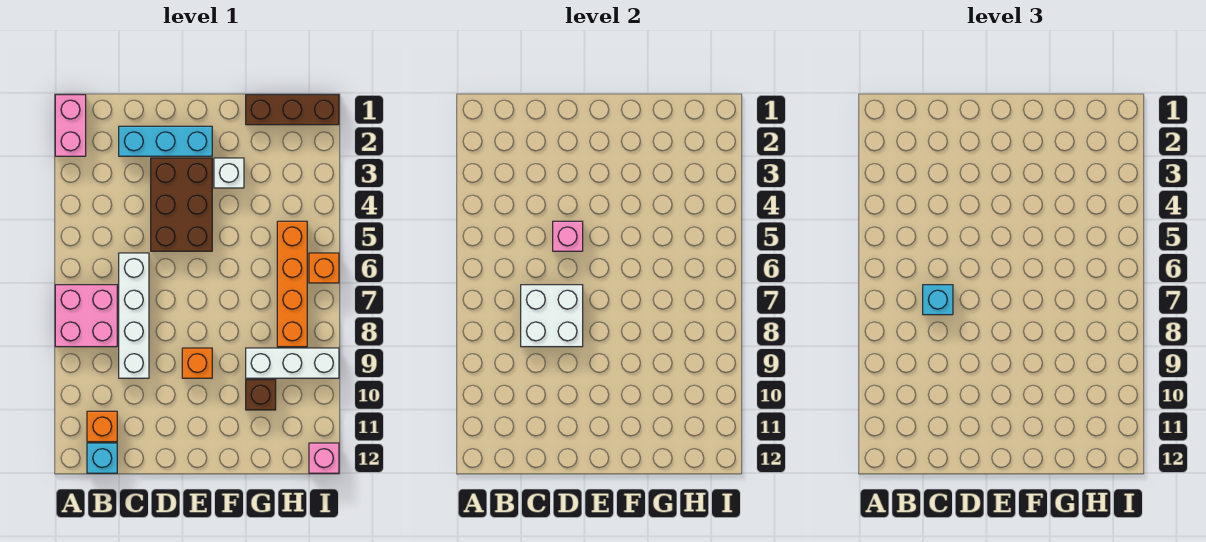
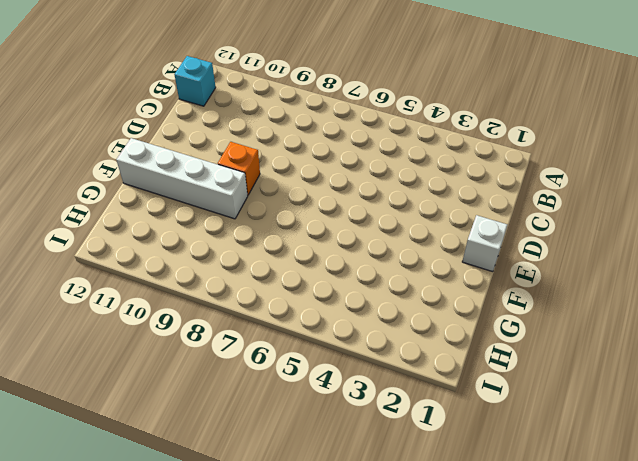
white brick E1 level 1 -> white brick F3 level 1
white brick F9:F12 level 1 -> white brick C6:C9 level 1
none -> pink brick A1:A2 level 1
none -> pink brick A7:B8 level 1
none -> orange brick B11 level 1

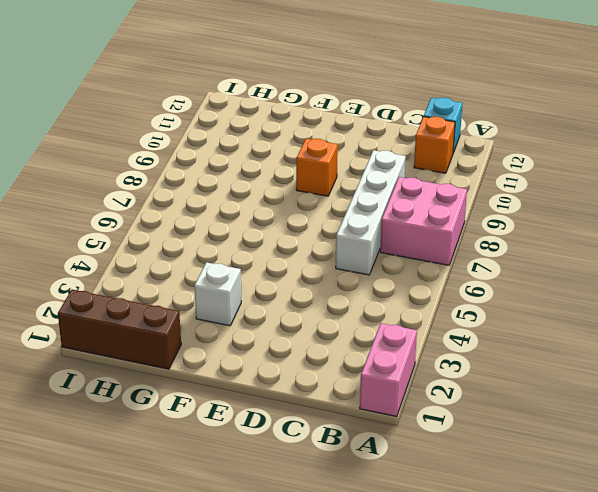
none -> cyan brick C2:E2 level 1
none -> brown brick D3:E5 level 1
none -> white brick G9:I9 level 1

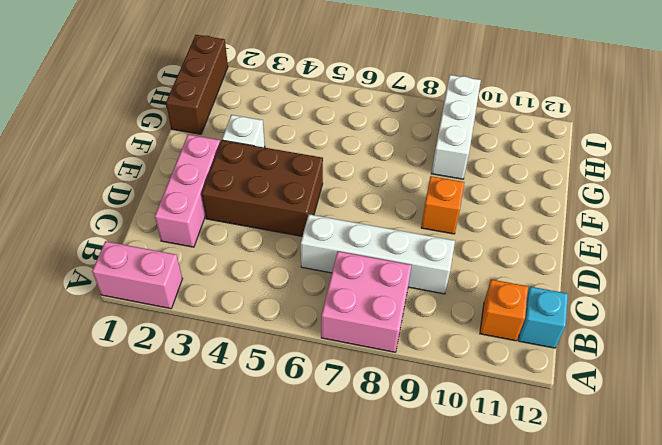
pink brick C2:E2 level 1 -> cyan brick C2:E2 level 1
none -> brown brick G10 level 1
none -> orange brick H5:H8 level 1
none -> orange brick I6 level 1

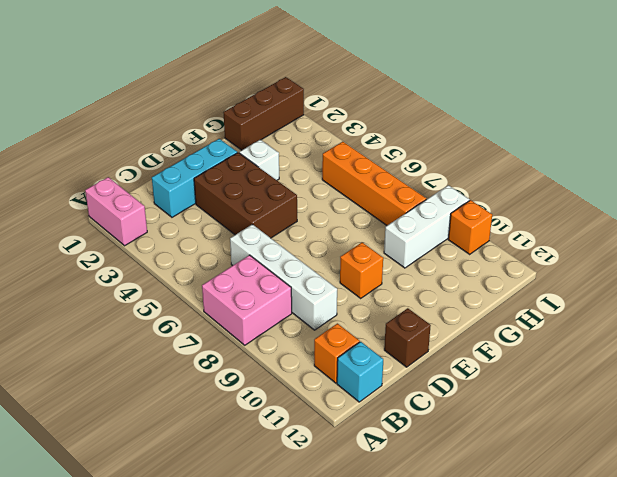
brown brick D12 level 1 -> brown brick G10 level 1
orange brick I10 level 1 -> orange brick I6 level 1
none -> pink brick I12 level 1
none -> white brick C7:D8 level 2
none -> pink brick D5 level 2

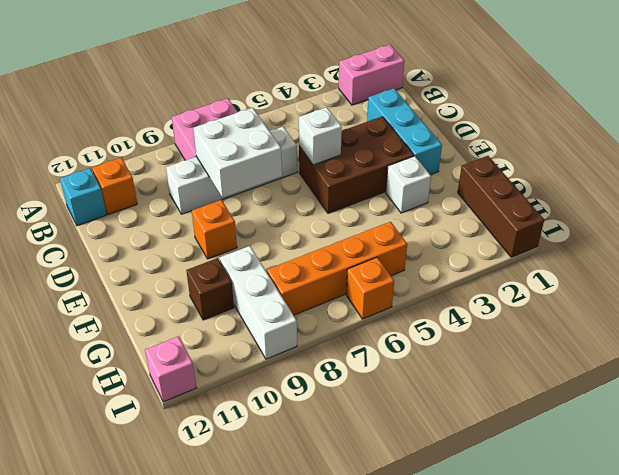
white brick D5 level 2 -> pink brick D5 level 2
none -> cyan brick C7 level 3

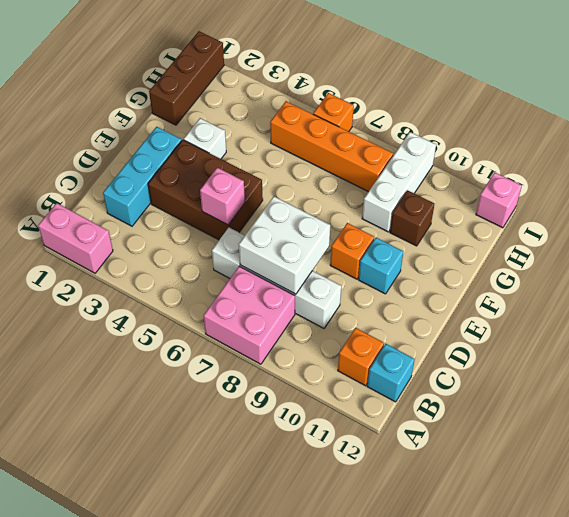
cyan brick E10 level 1 -> cyan brick C7 level 3

